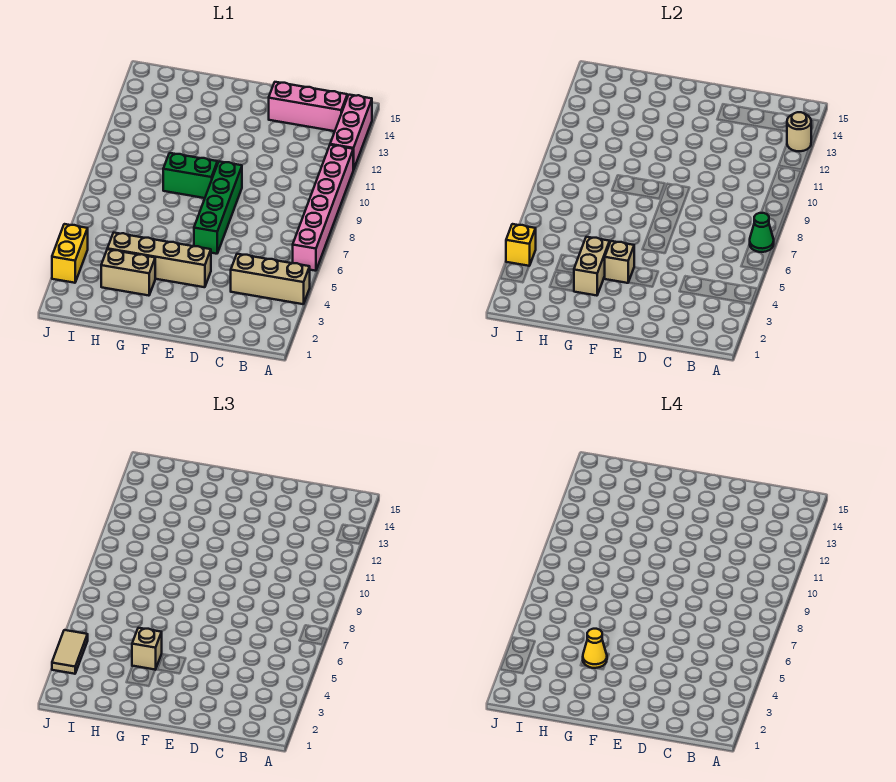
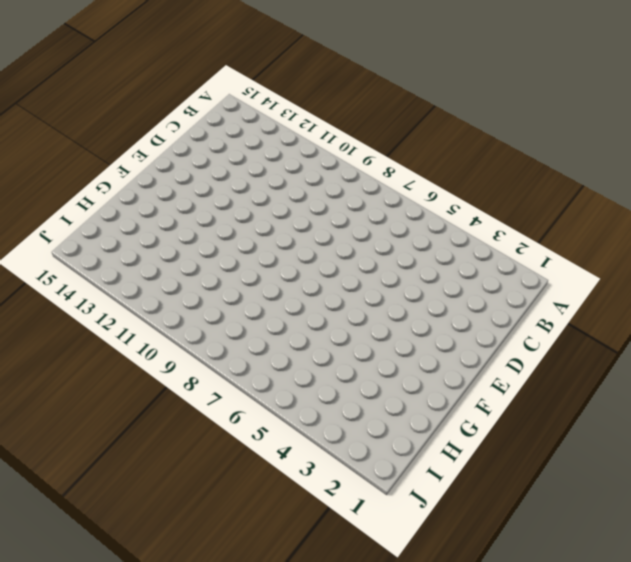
none -> tan brick A4:C4 level 1
none -> pink brick A6:A11 level 1
none -> pink brick A12:A14 level 1

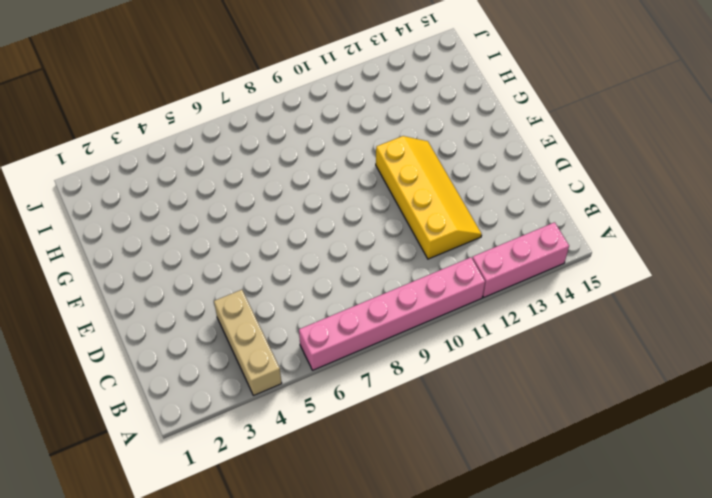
yellow slope C11:F12 level 1 top 11 -> none
none -> pink brick B14:D14 level 1
none -> tan brick E4:H4 level 1
none -> green brick E6:E9 level 1

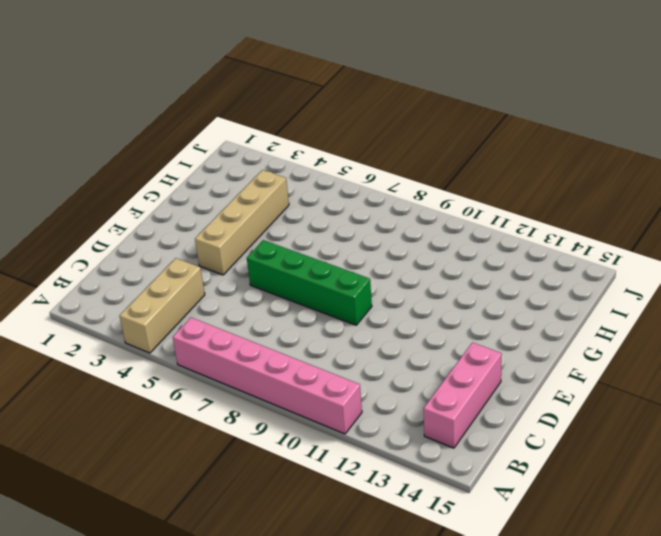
none -> pink brick A12:A14 level 1
none -> green brick F9:G9 level 1
none -> tan brick G3:H3 level 1

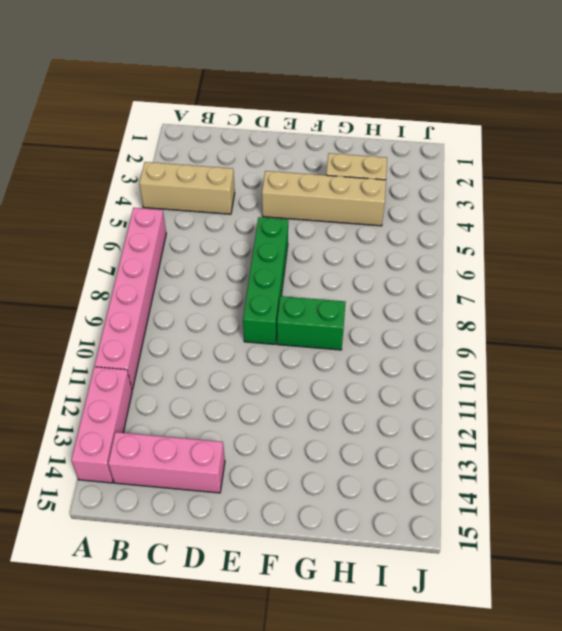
none -> yellow brick J3:J4 level 1
none -> green cone A7 level 2
none -> tan round brick A13 level 2

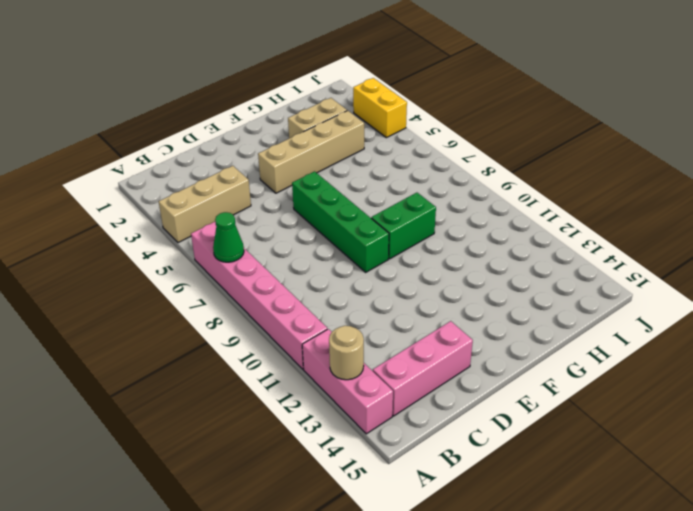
none -> tan brick F4 level 2
none -> tan brick G3:G4 level 2
none -> yellow brick J4 level 2

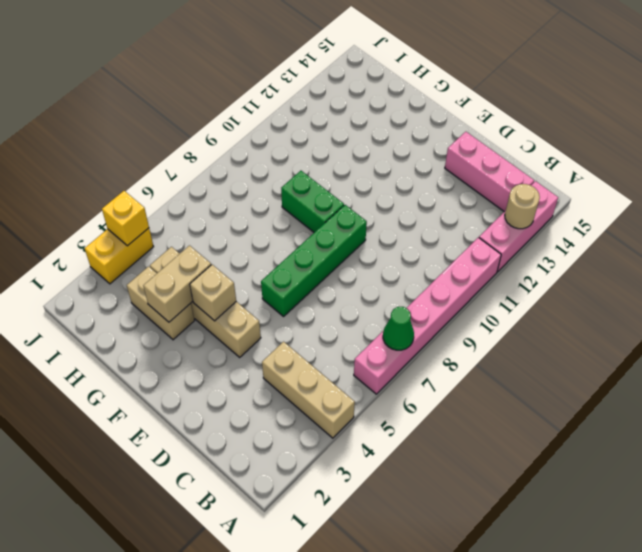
none -> tan brick G4 level 3
none -> tan tile J3:J4 level 3
none -> yellow cone G4 level 4

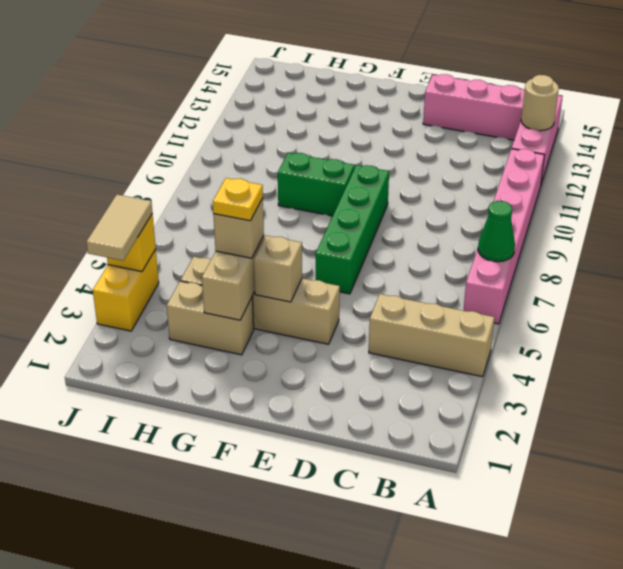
yellow plate G4 level 4 -> yellow cone G4 level 4

